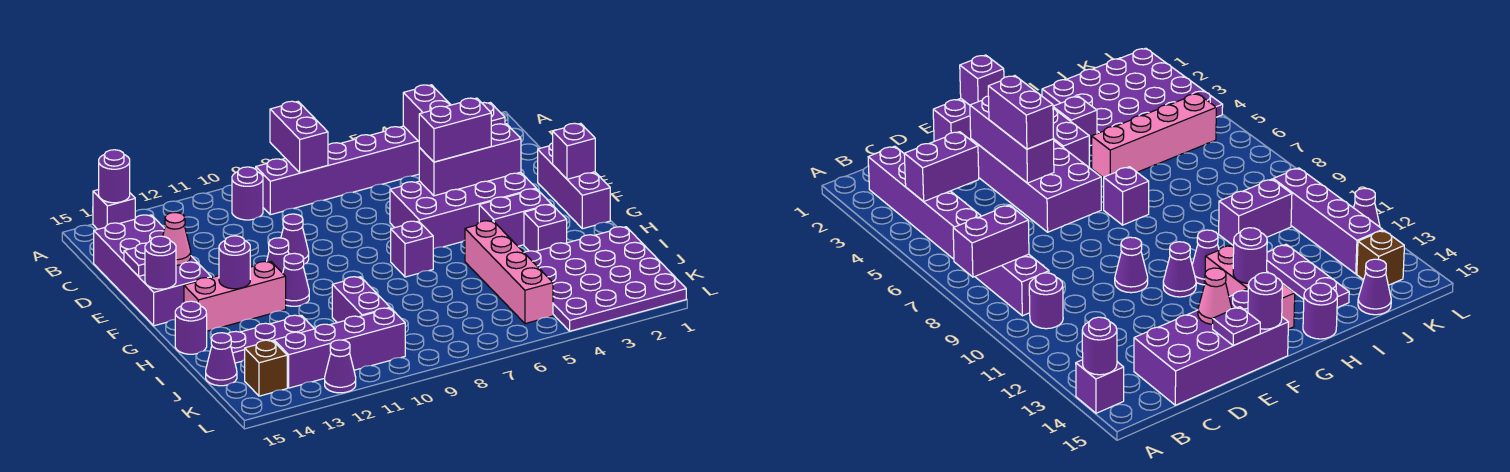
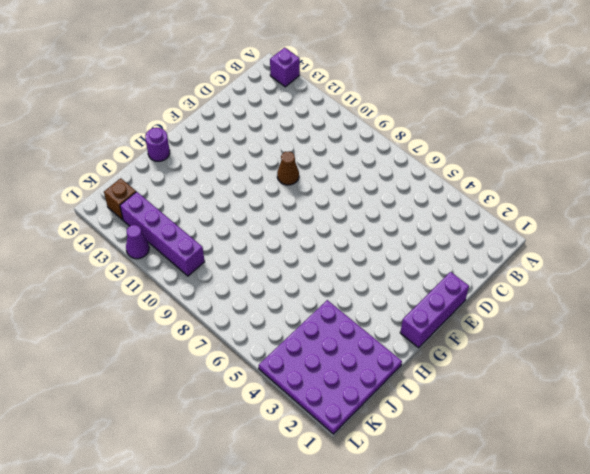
brown cone E10 level 1 -> purple cone E10 level 1
none -> purple brick B2:B9 level 1
none -> purple round brick B10 level 1
none -> purple brick C14:F15 level 1
none -> purple brick E3:F6 level 1

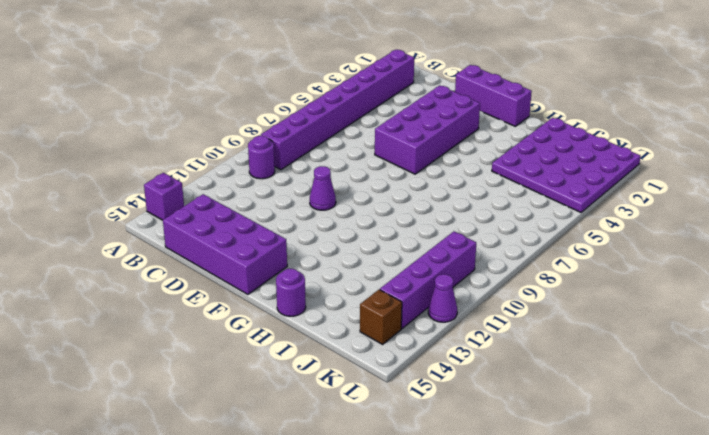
none -> purple cone F11 level 1
none -> purple brick G3:G4 level 1
none -> purple brick G7 level 1
none -> purple cone G11 level 1

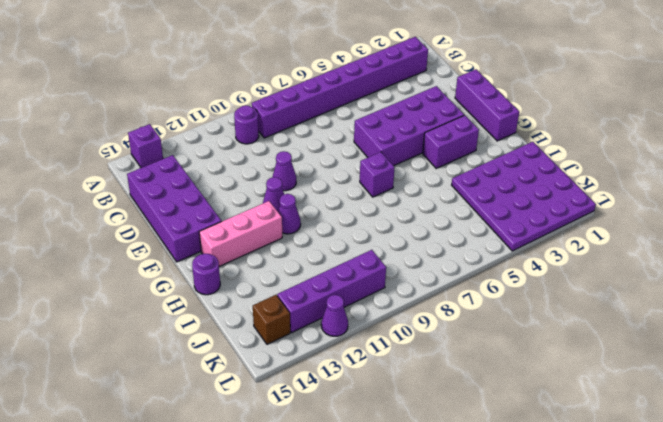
none -> purple brick H3 level 1
none -> pink brick H5:K5 level 1
none -> purple brick I10:J10 level 1
none -> purple plate I12:I14 level 1

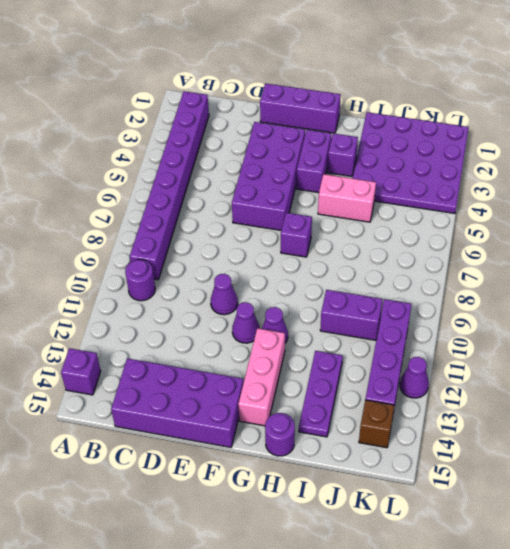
pink brick H5:I5 level 1 -> pink brick H5:K5 level 1
none -> purple cone J15 level 1
none -> purple brick A8:B8 level 2
none -> purple round brick A14 level 2
none -> purple brick B4:C4 level 2

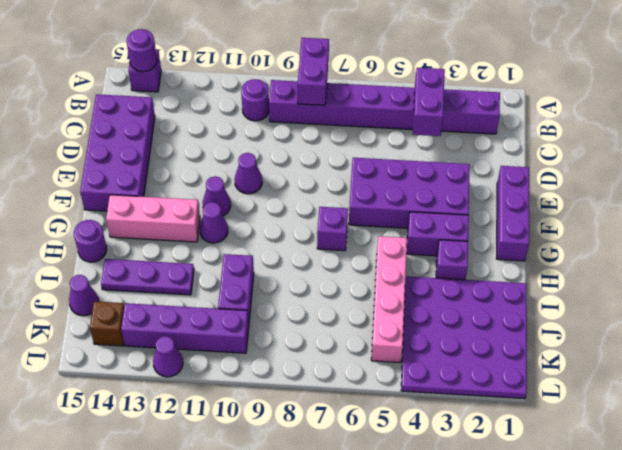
none -> purple brick E3:E5 level 2
none -> pink cone E14 level 2
none -> purple plate E15 level 2
none -> purple brick F1 level 2

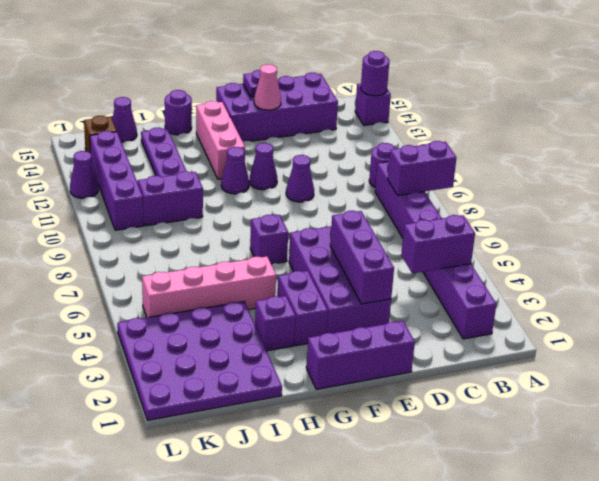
none -> purple brick F1 level 2
none -> purple round brick F15 level 2
none -> purple round brick G13 level 2
none -> purple brick E4:E5 level 3

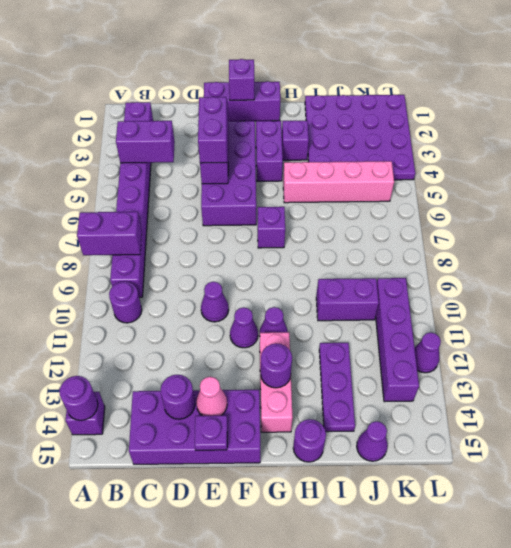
purple round brick D14 level 2 -> purple round brick F15 level 2
none -> brown brick K14 level 1

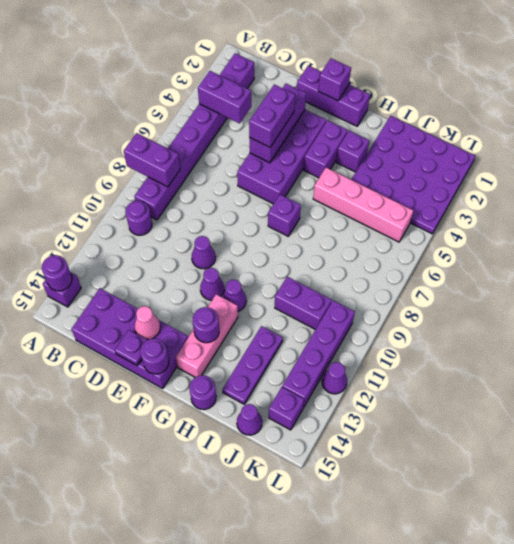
purple brick K14 level 1 -> brown brick K14 level 1

